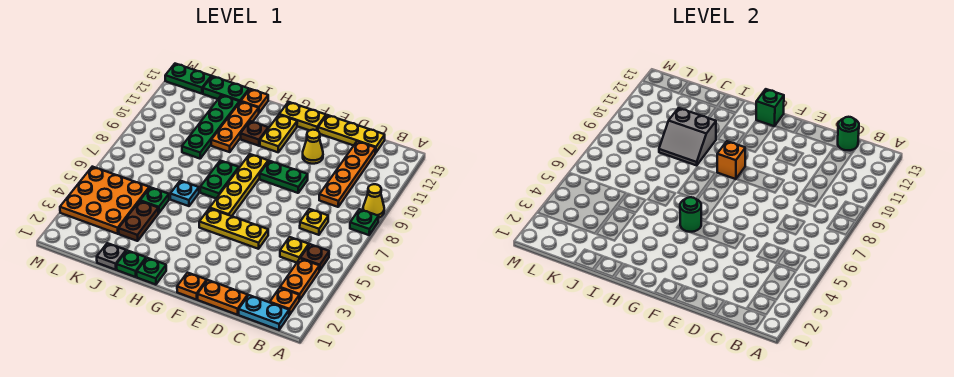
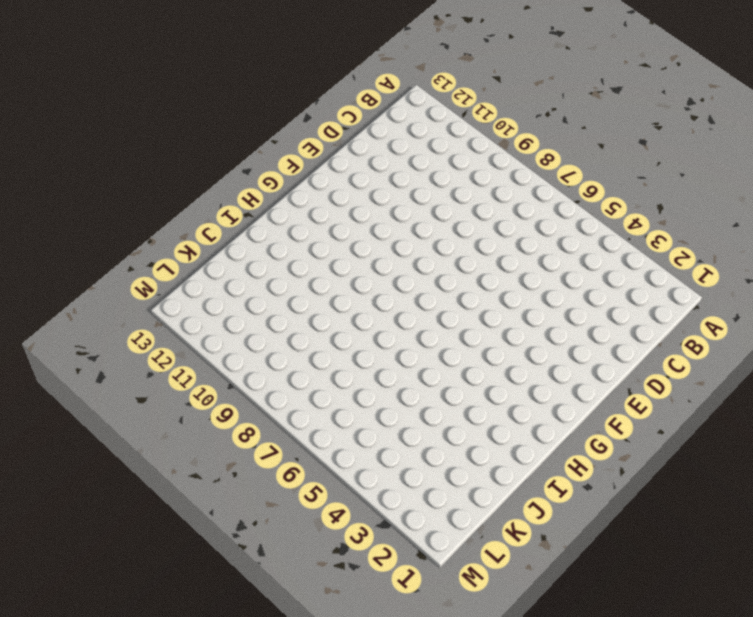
none -> green plate A8 level 1
none -> yellow cone A9 level 1
none -> cyan plate B1:C1 level 1
none -> orange plate B2 level 1

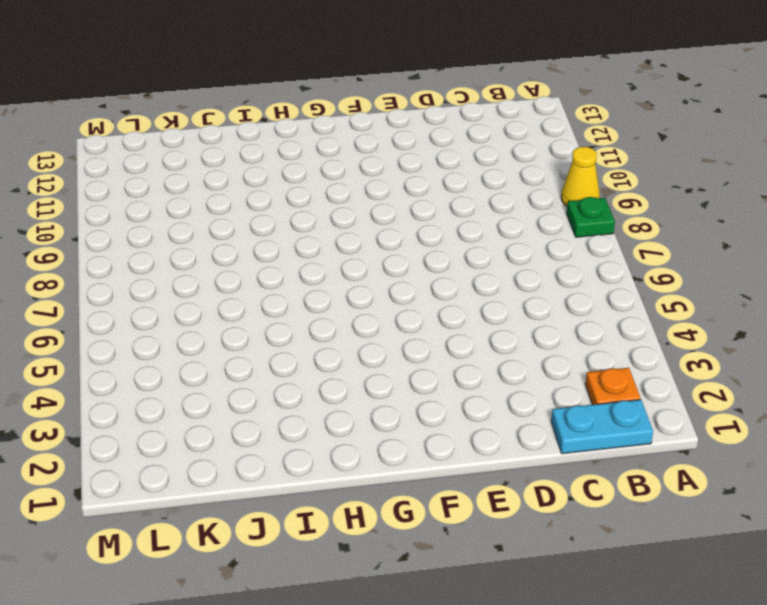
none -> orange plate B3:B4 level 1
none -> brown plate B5 level 1
none -> yellow plate C5 level 1
none -> yellow plate C7 level 1

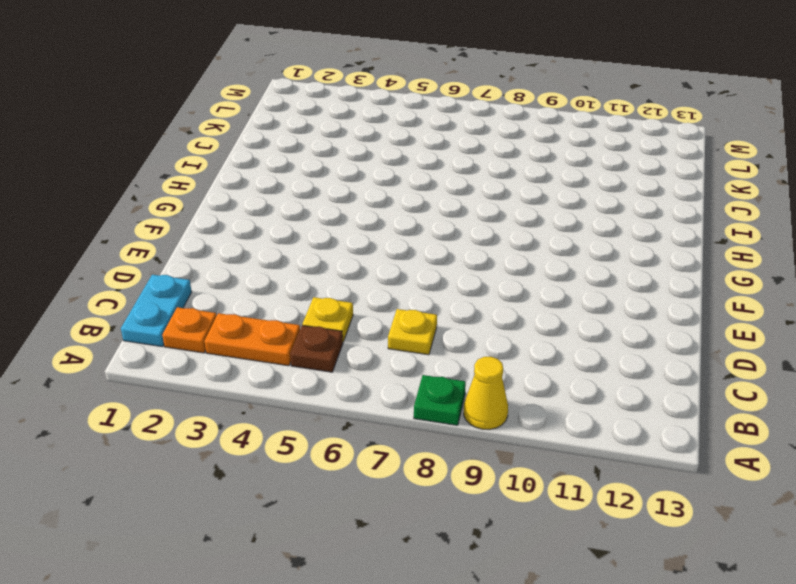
none -> orange plate C9:C12 level 1
none -> yellow plate C13:E13 level 1
none -> orange plate D1:E1 level 1
none -> yellow plate E5:G5 level 1

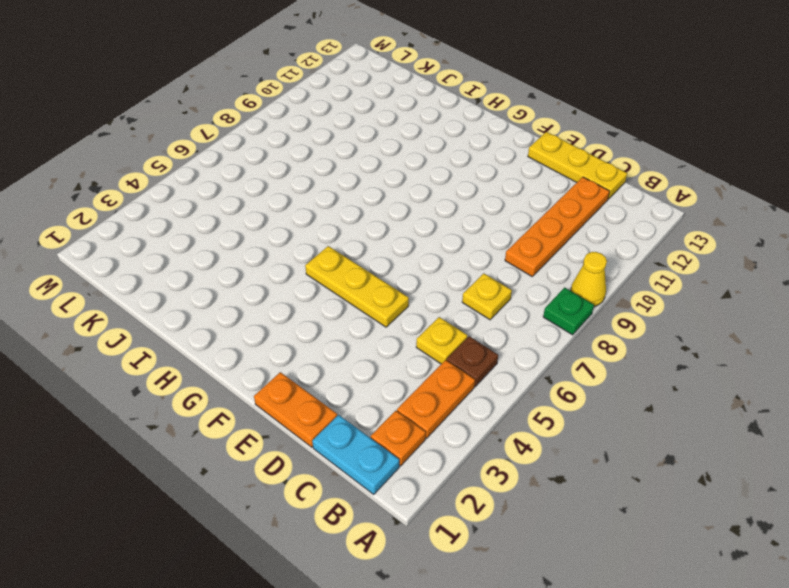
none -> green plate E9:F9 level 1
none -> yellow cone E11 level 1
none -> orange plate F1 level 1
none -> yellow plate F13:G13 level 1

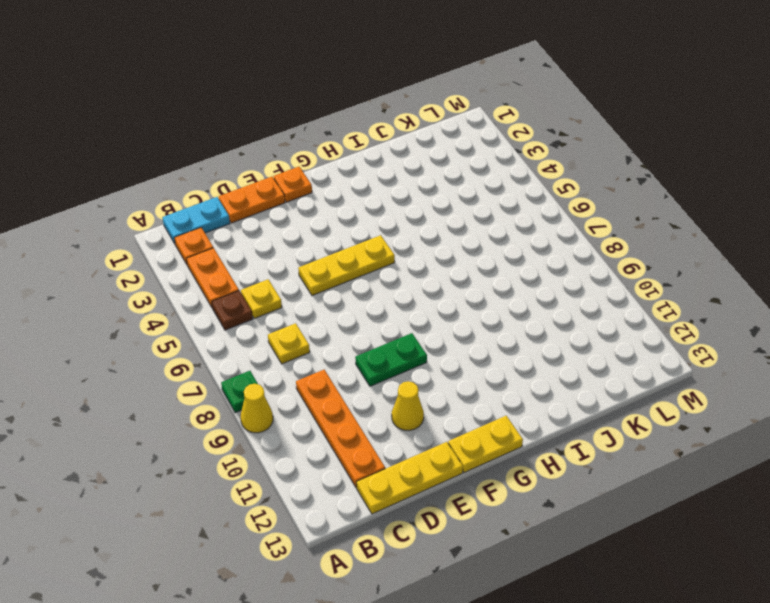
none -> yellow plate G6:G9 level 1
none -> yellow plate G11:G12 level 1
none -> green plate H1 level 1
none -> green plate H7:H8 level 1

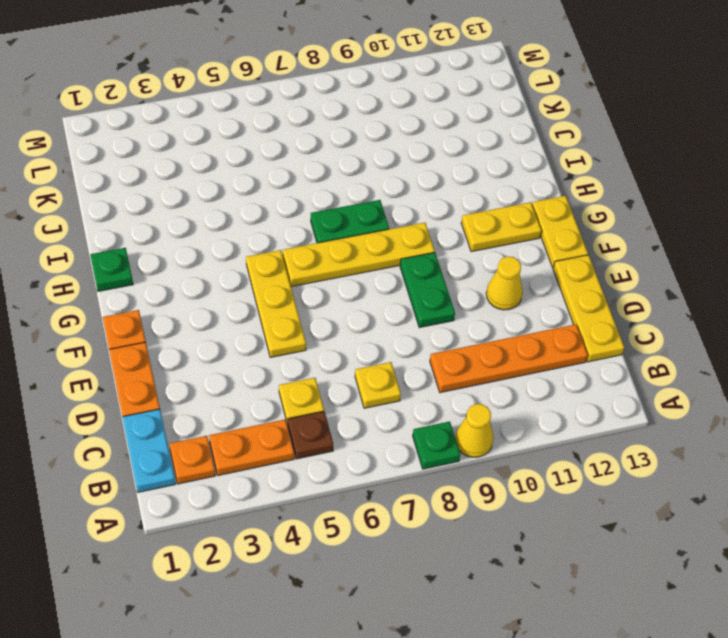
none -> brown plate H11 level 1
none -> green plate I1 level 1
none -> cyan plate I6 level 1
none -> orange plate I10:I12 level 1

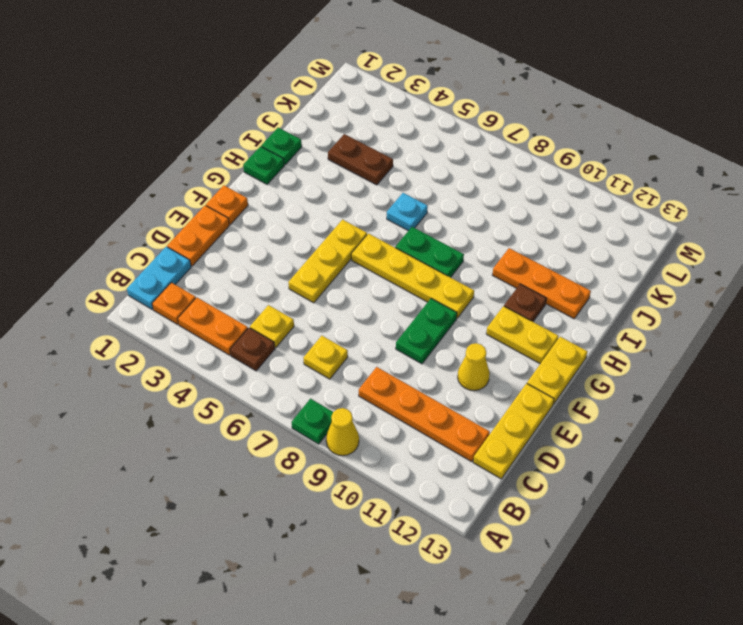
none -> orange plate I13 level 1
none -> grey plate J1 level 1
none -> green plate J5 level 1
none -> green plate J9:J12 level 1

